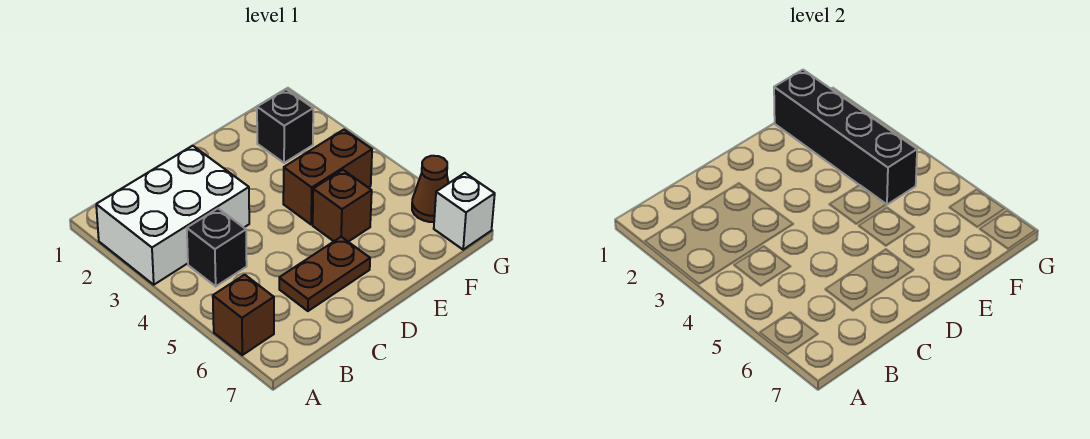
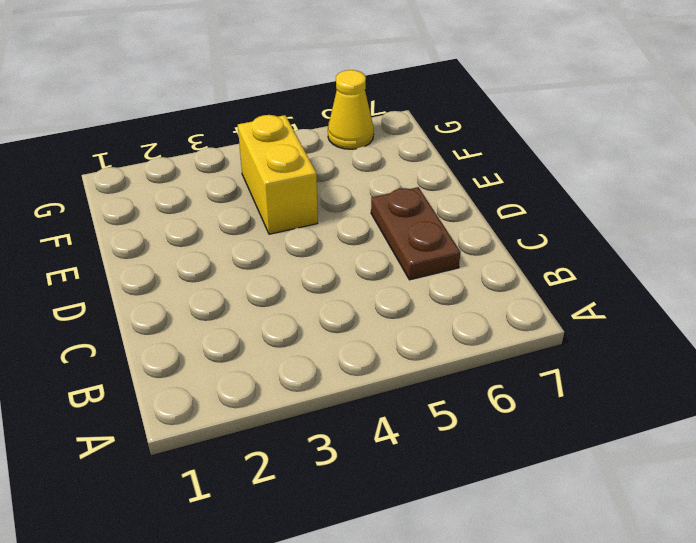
yellow brick E4:F4 level 1 -> brown brick E4:F4 level 1
yellow cone G6 level 1 -> brown cone G6 level 1
none -> white brick A2:C3 level 1
none -> brown brick A6 level 1

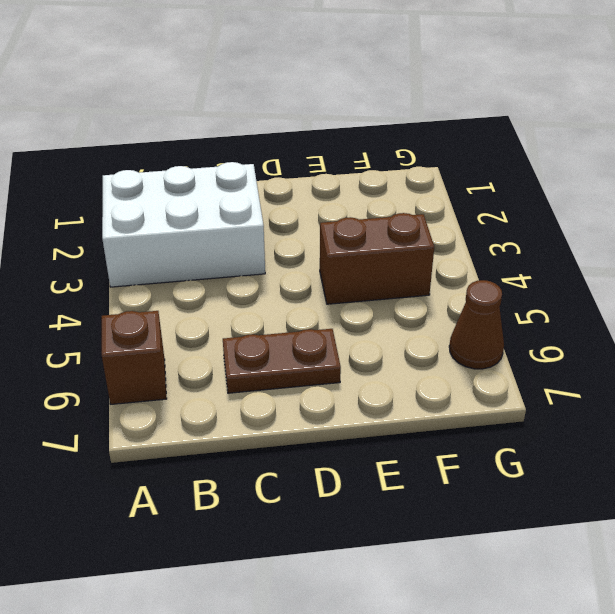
none -> black brick B4 level 1
none -> brown brick E5 level 1

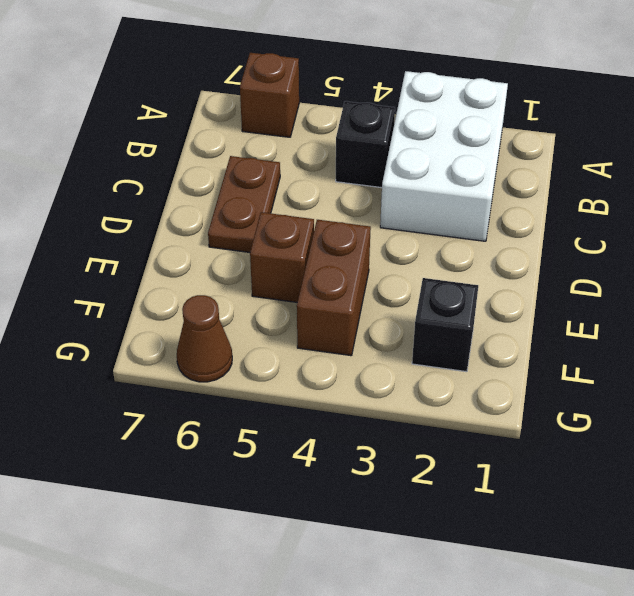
none -> white brick G7 level 1
none -> black brick F1:F4 level 2

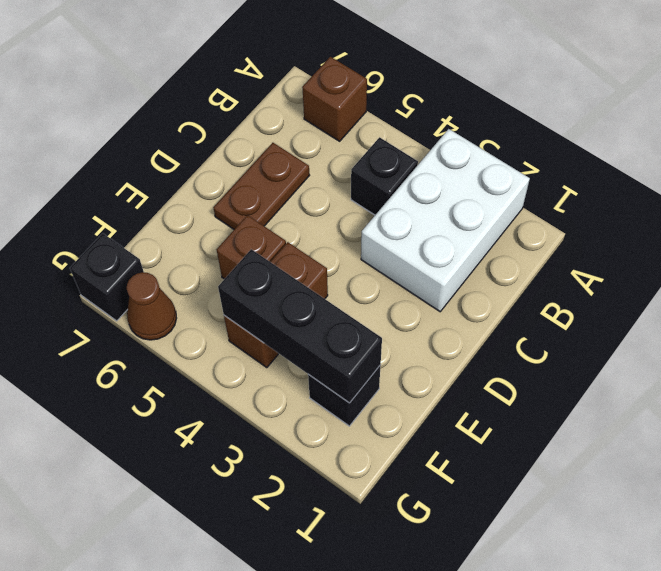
black brick F2:F4 level 2 -> black brick F1:F4 level 2
black brick G7 level 1 -> white brick G7 level 1

